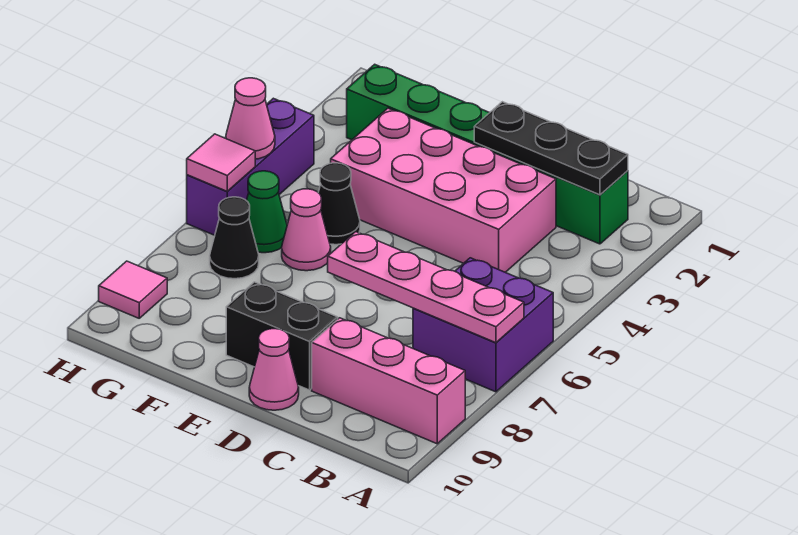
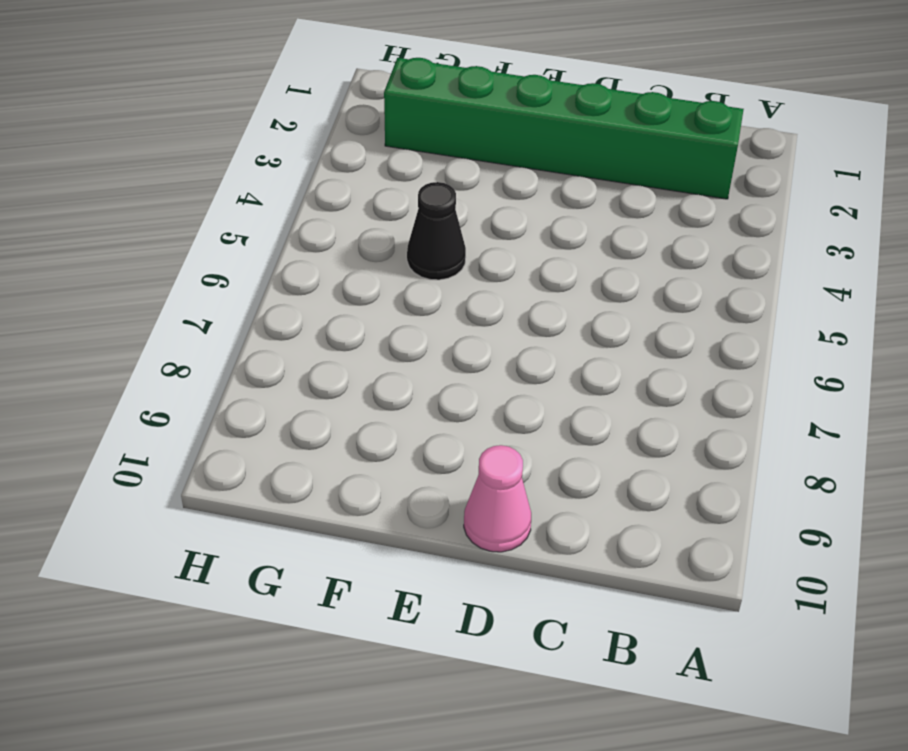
none -> purple brick A6:B7 level 1
none -> pink brick A9:C9 level 1
none -> pink brick C3:F4 level 1

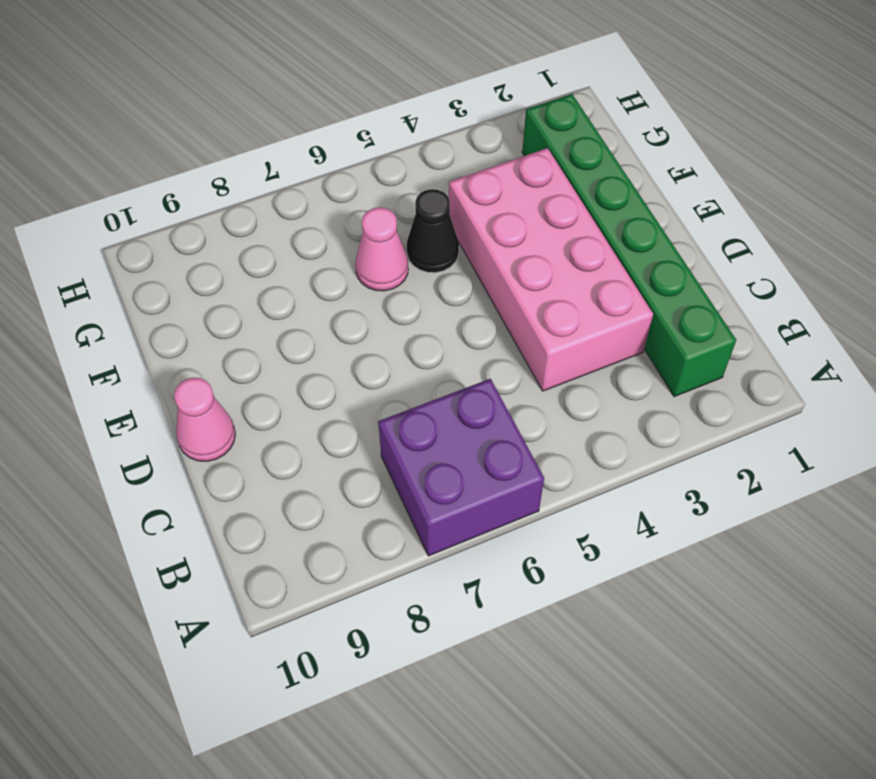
none -> pink brick A9:C9 level 1
none -> black brick D9:E9 level 1
none -> green cone G6 level 1

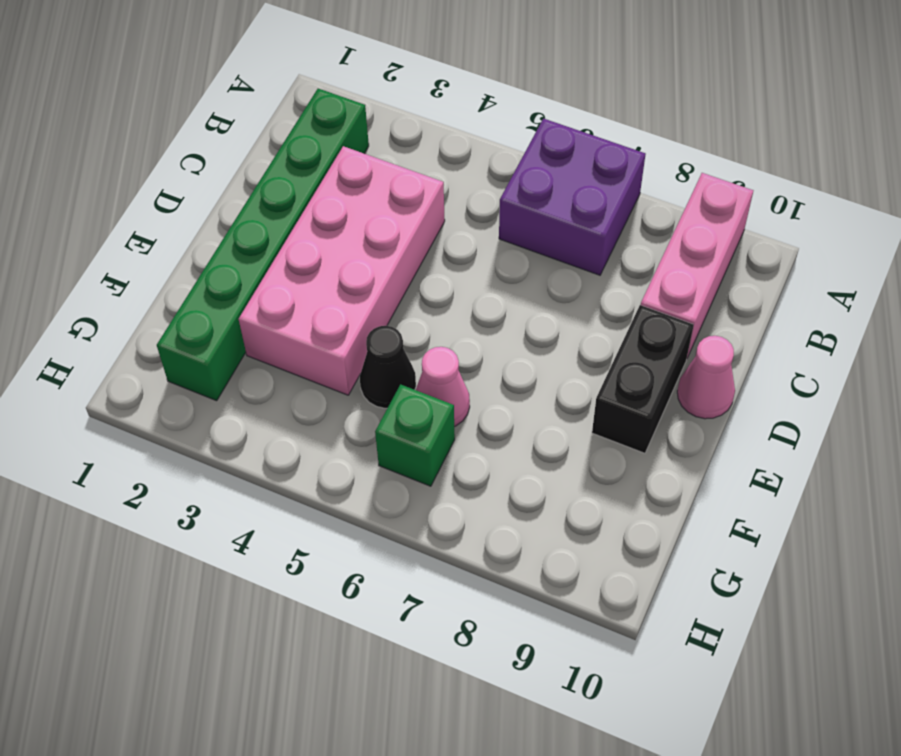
green brick G6 level 1 -> green cone G6 level 1
none -> black cone G7 level 1
none -> purple brick H4:H6 level 1
none -> pink tile H9 level 1

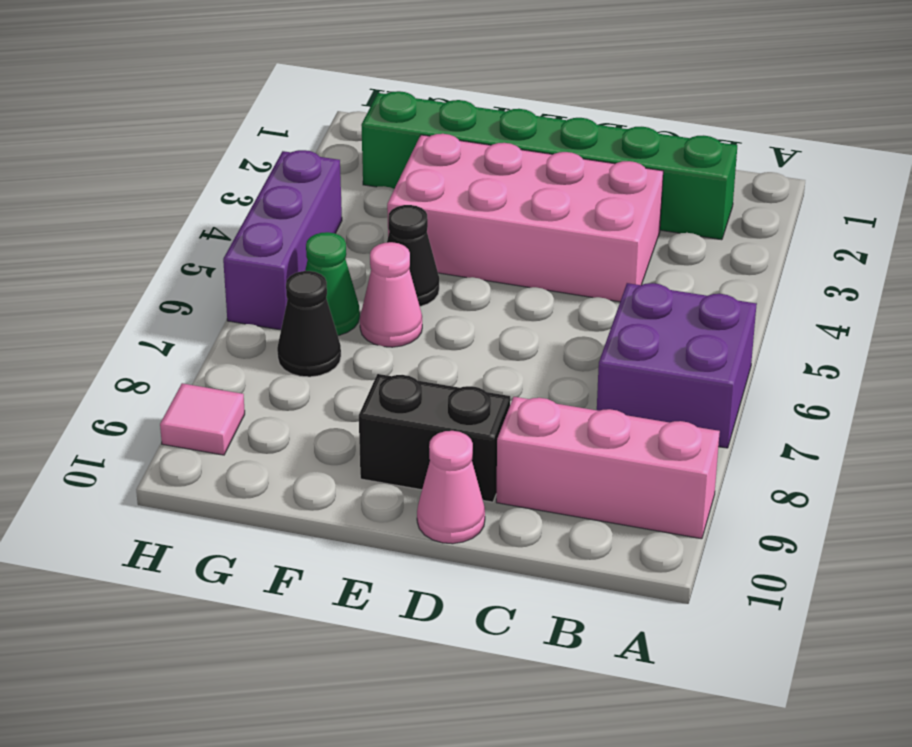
none -> pink plate A7:D7 level 2
none -> black plate B2:D2 level 2
none -> pink cone H5 level 2

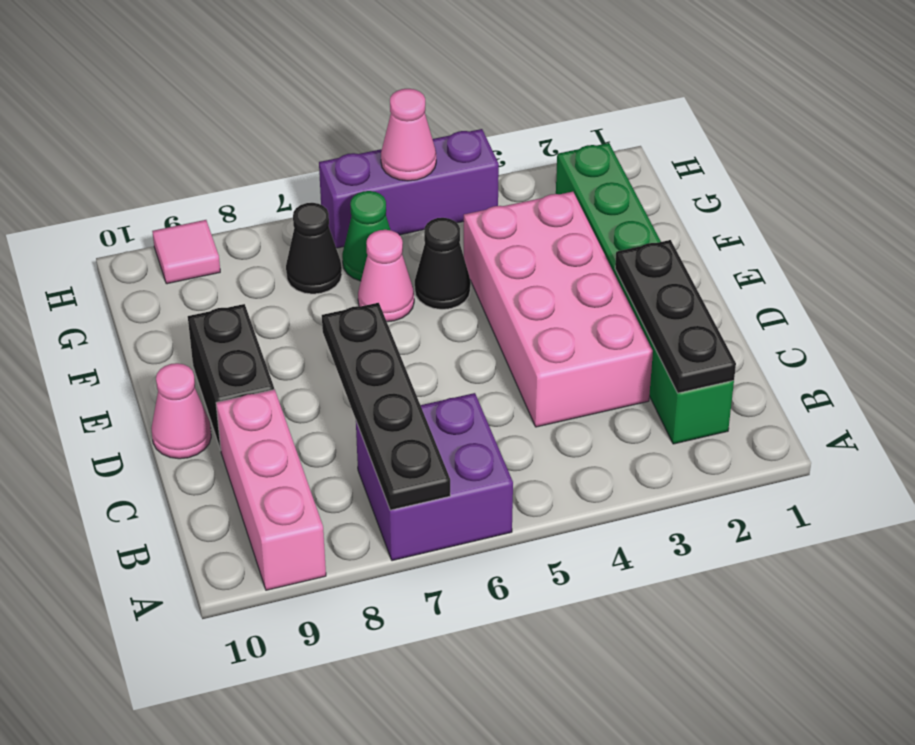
black plate A7:D7 level 2 -> pink plate A7:D7 level 2
none -> pink tile H6 level 2

